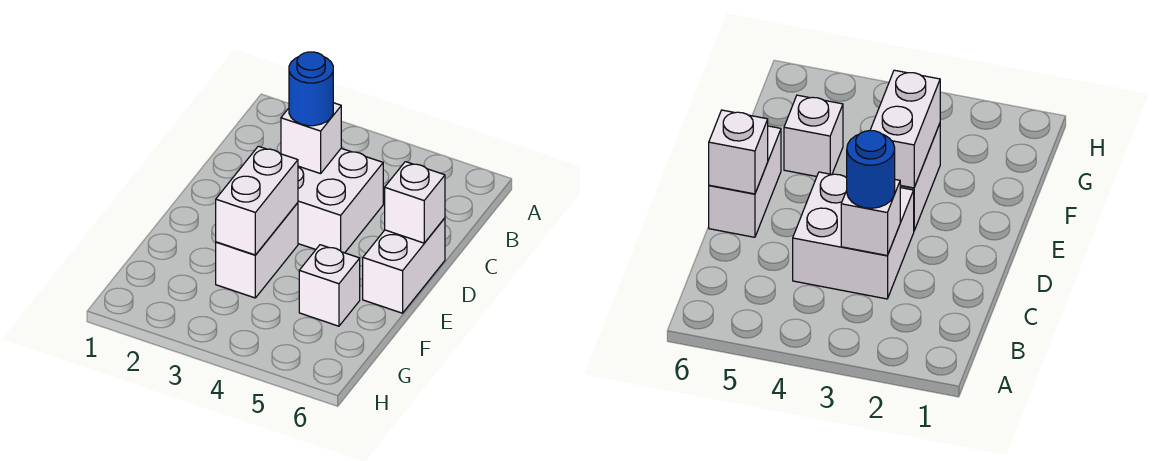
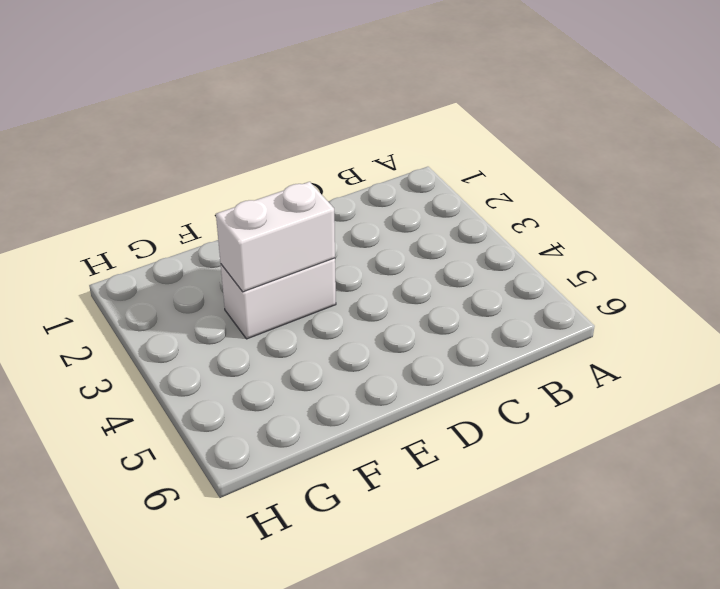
none -> white brick C3:D4 level 1
none -> white brick D6:E6 level 1

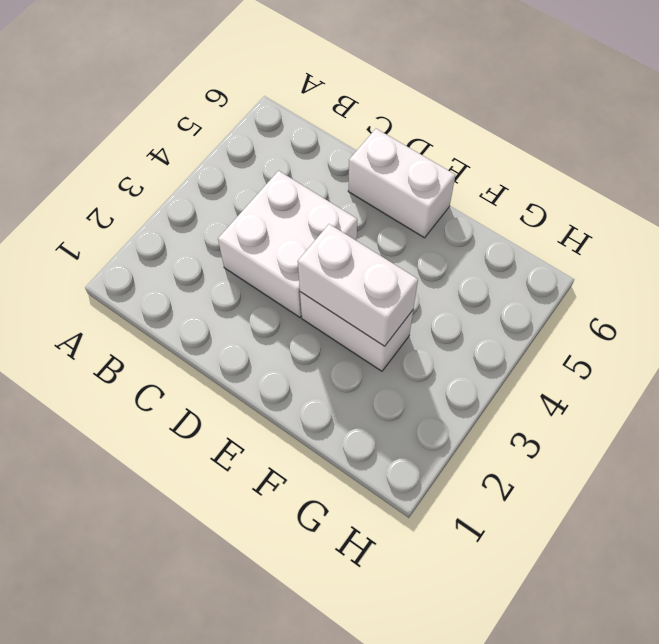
none -> white brick F5 level 1
none -> white brick C3 level 2

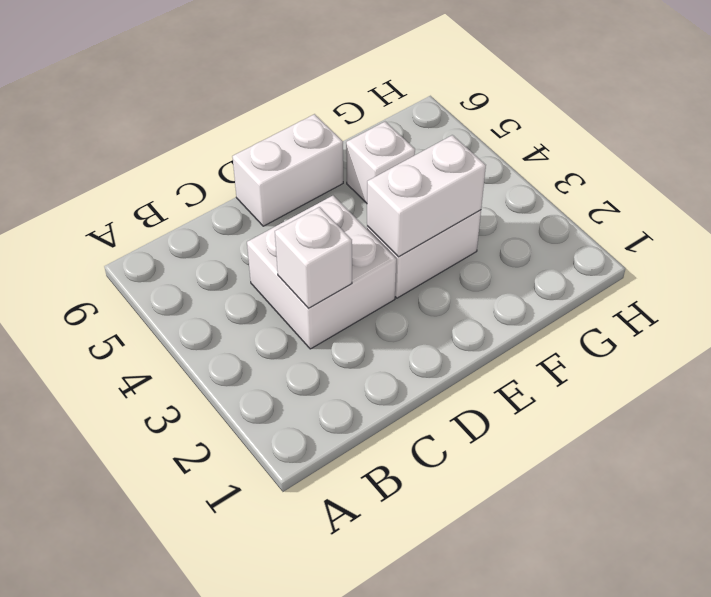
none -> white brick D6 level 2
none -> blue round brick C3 level 3

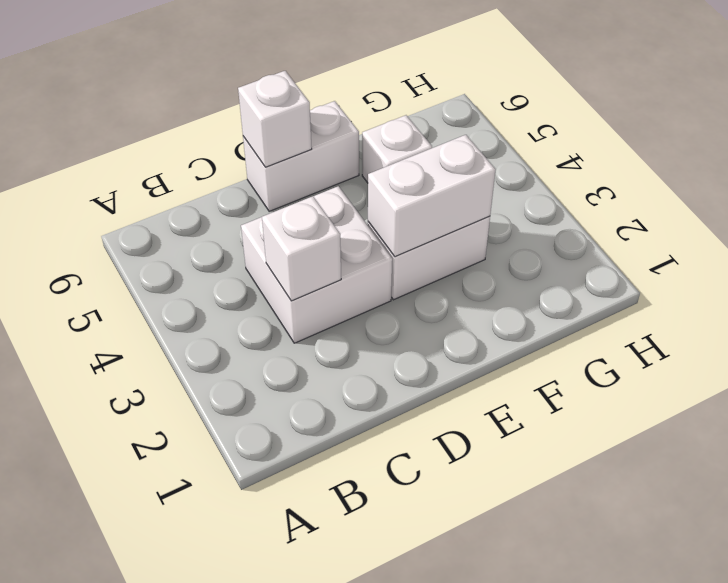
none -> blue round brick C3 level 3

